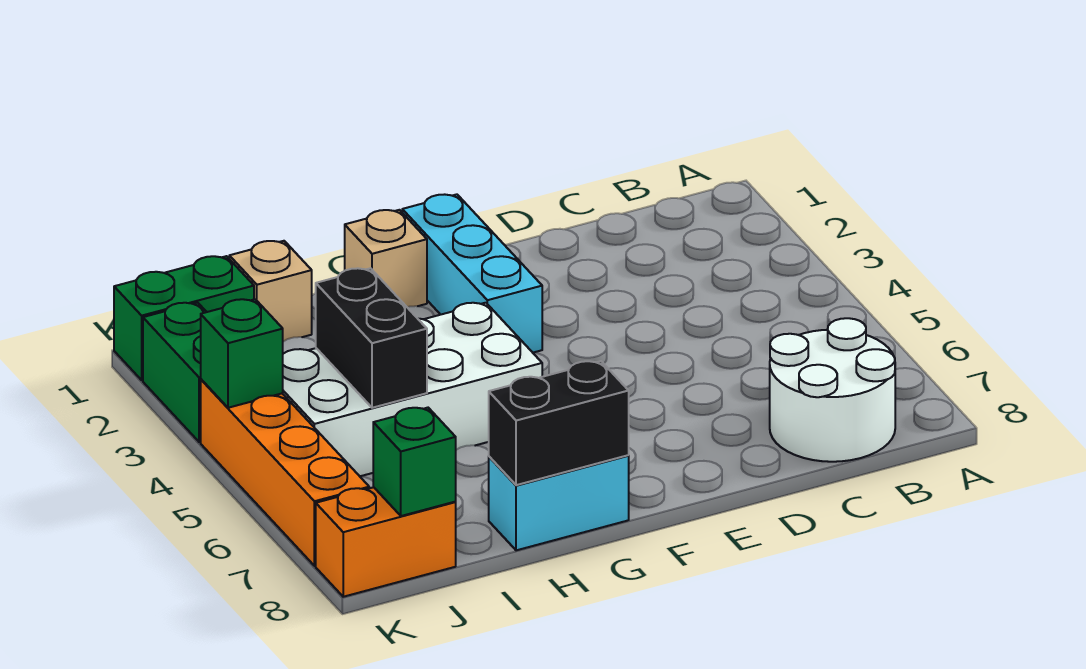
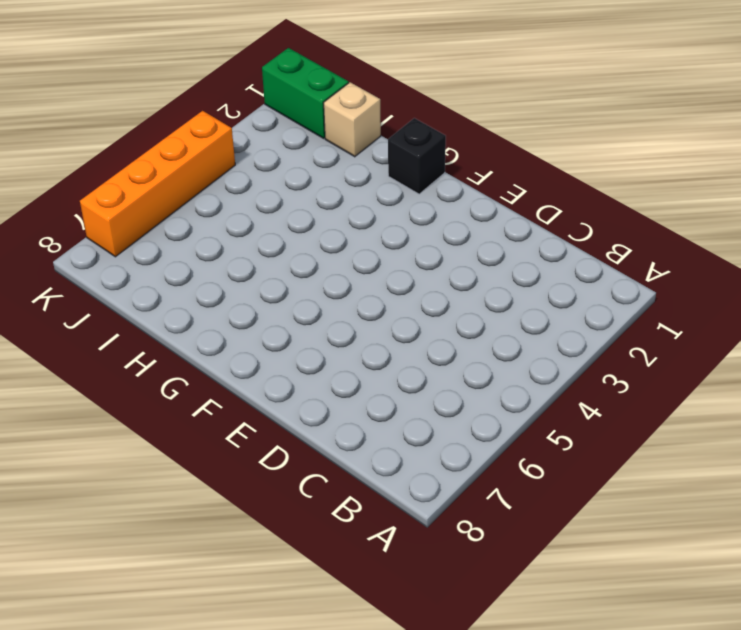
black brick G1 level 1 -> tan brick G1 level 1
none -> white round brick B7:C8 level 1
none -> cyan brick F1:F3 level 1
none -> white brick G4:J5 level 1

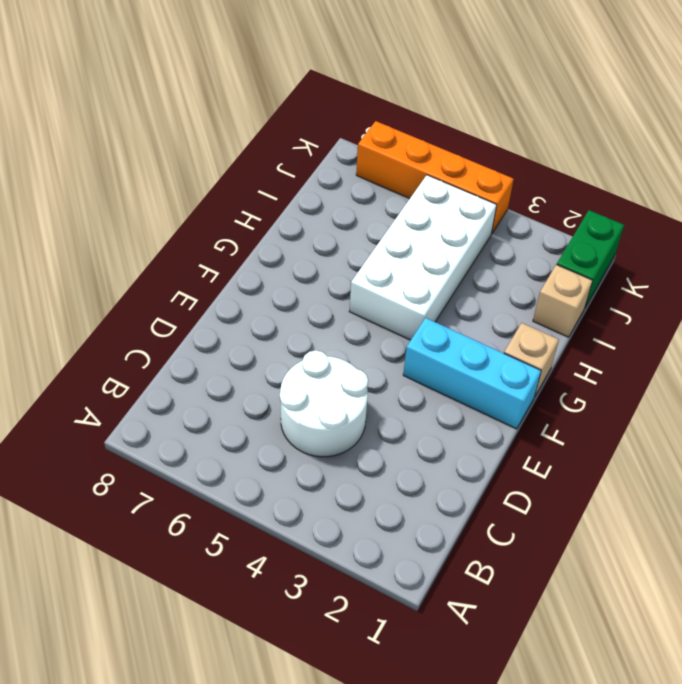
white round brick C4:D5 level 1 -> white round brick B7:C8 level 1
none -> cyan brick G8:H8 level 1
none -> orange brick J8:K8 level 1
none -> green brick K2:K3 level 1

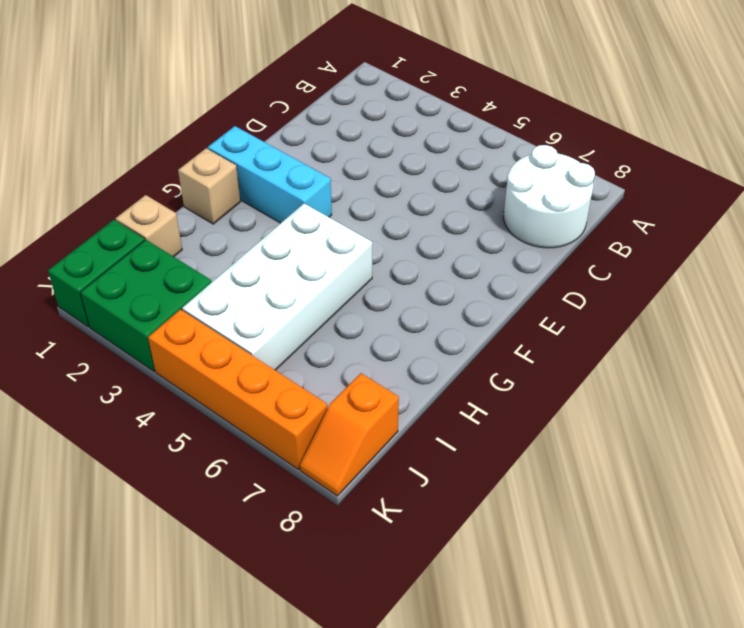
green brick J2:K3 level 1 -> green brick K2:K3 level 1
orange slope J8:K8 level 1 top J -> orange brick J8:K8 level 1
none -> cyan brick G8:H8 level 1
none -> black brick G8:H8 level 2
none -> black brick I4:I5 level 2

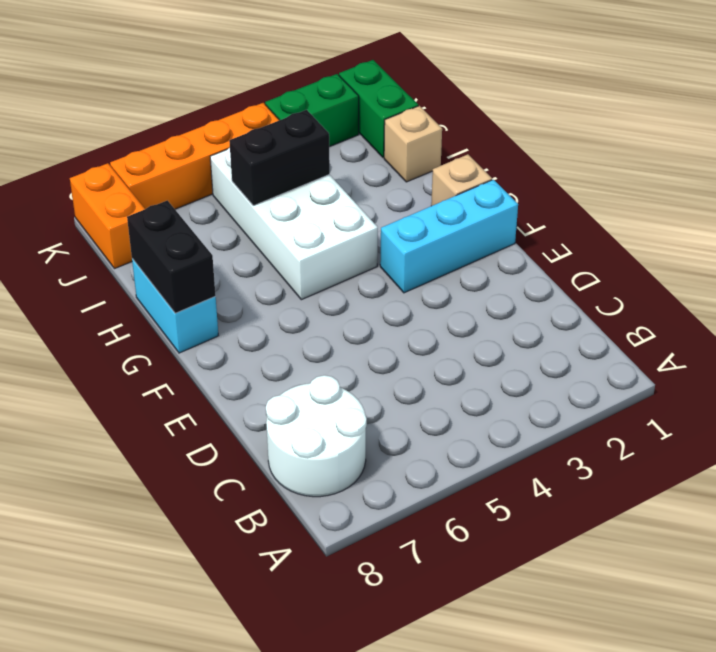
none -> green brick J8 level 2
none -> green brick K4 level 2

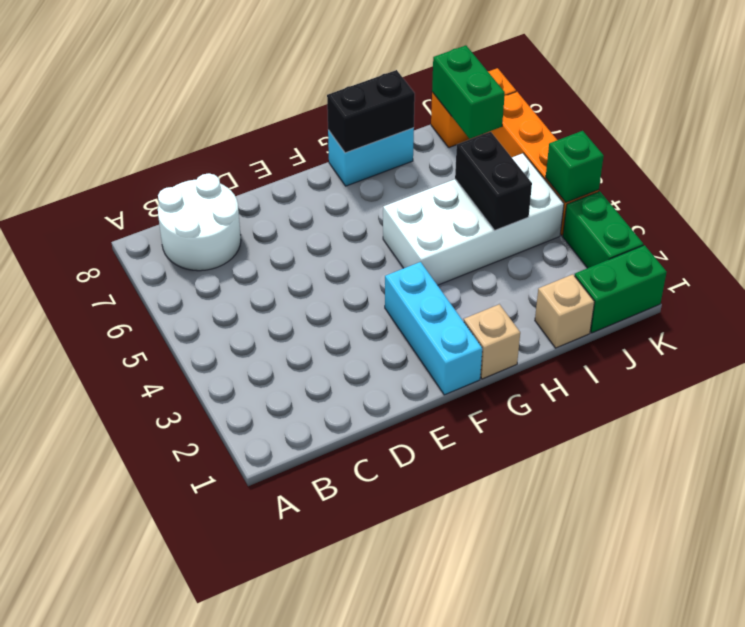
green brick J7:J8 level 2 -> green brick J8 level 2

